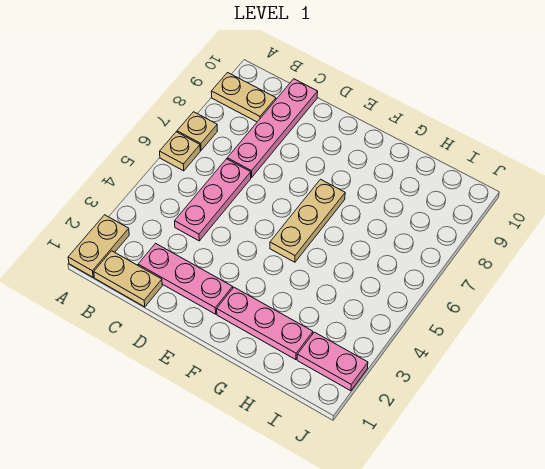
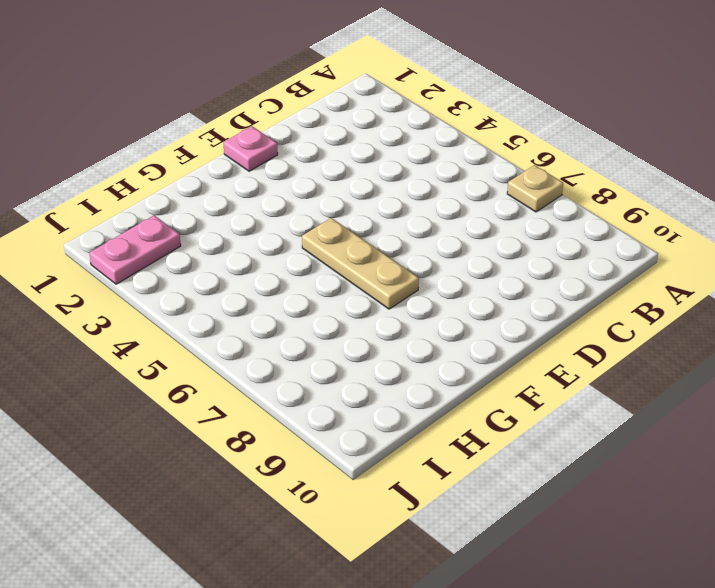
pink plate E1 level 1 -> none
none -> tan plate A1:A2 level 1
none -> tan plate A6 level 1

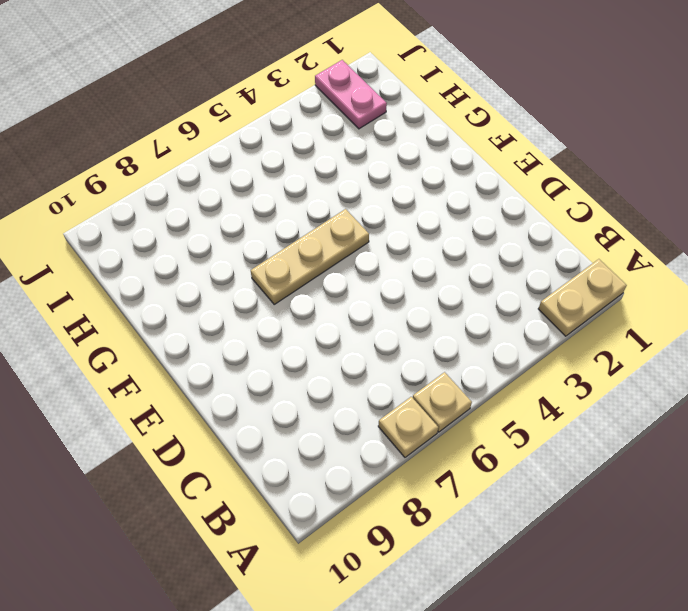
none -> tan plate A9:B9 level 1
none -> tan plate B1:C1 level 1

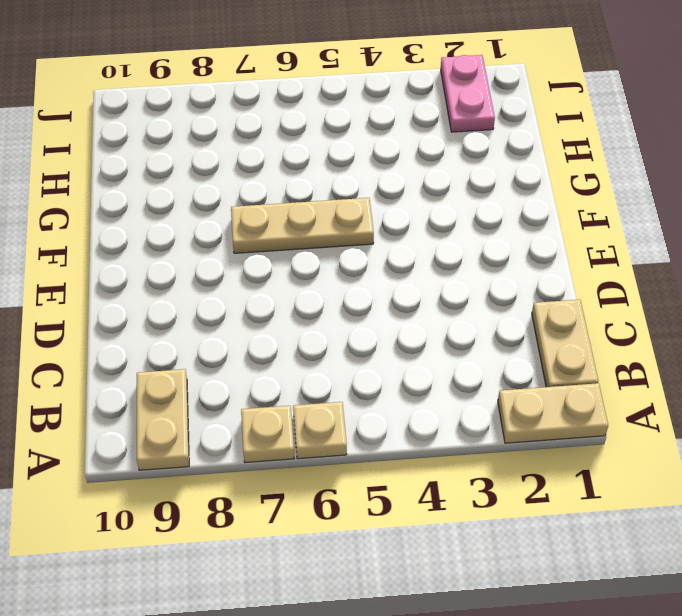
none -> pink plate C2:E2 level 1
none -> pink plate C4:C6 level 1

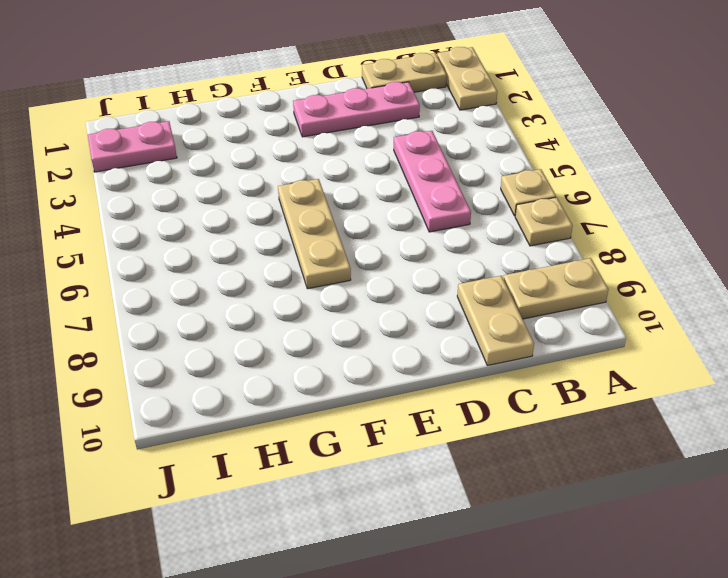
tan plate C9:C10 level 1 -> pink plate C7:C10 level 1
none -> pink plate F2:H2 level 1

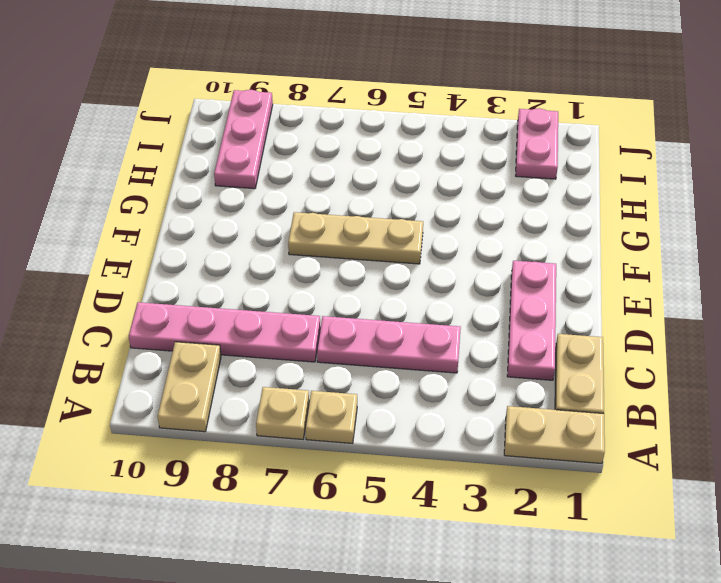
pink plate H9:J9 level 1 -> pink plate F2:H2 level 1

